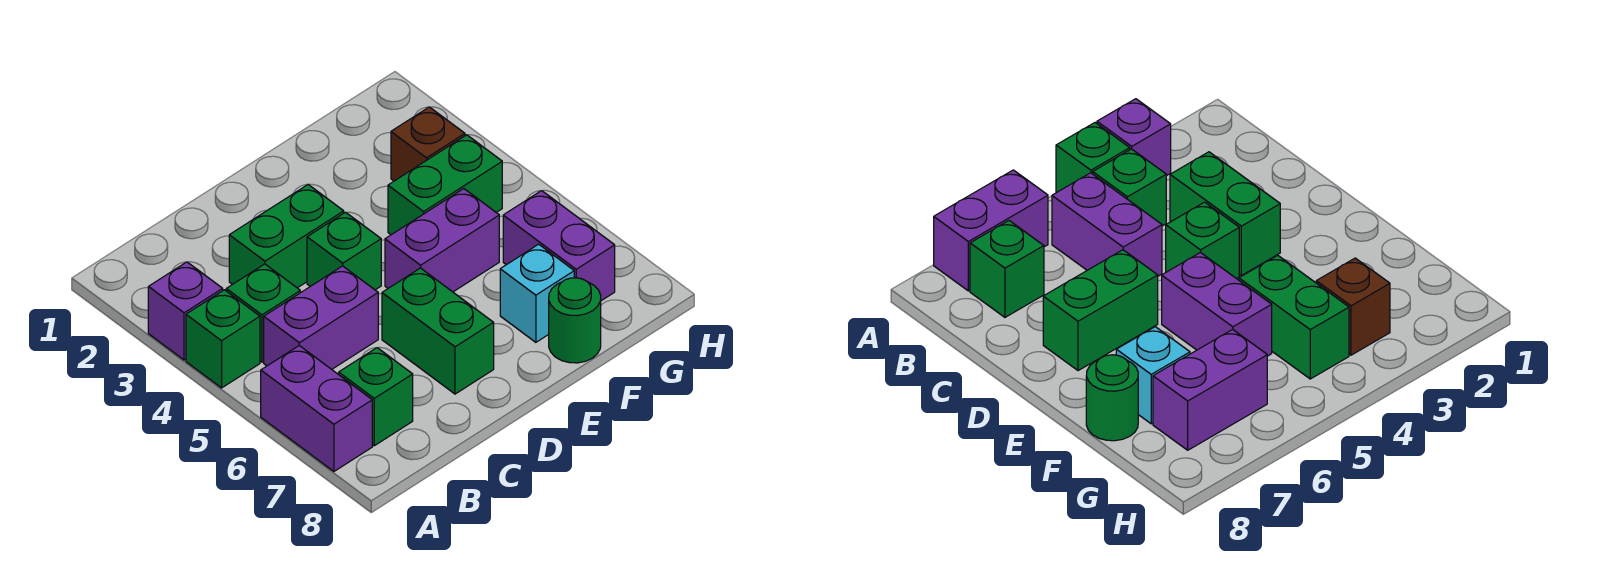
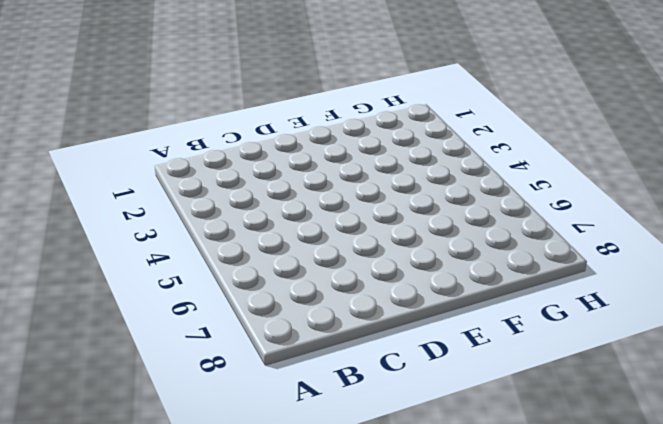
none -> purple brick A3 level 1
none -> green brick A4 level 1
none -> purple brick A6:A7 level 1

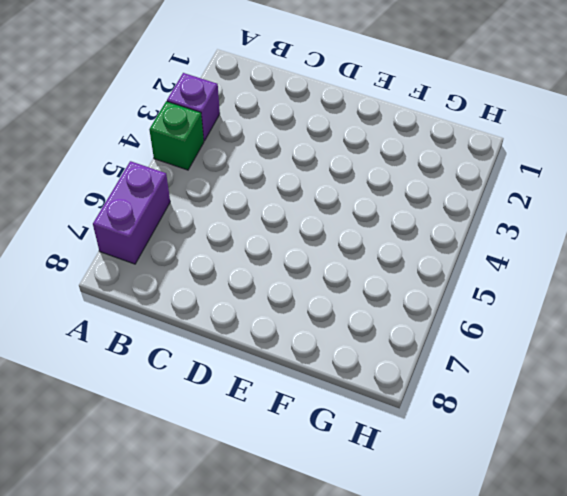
none -> green brick B4 level 1
none -> purple brick B5:C5 level 1
none -> green brick B7 level 1

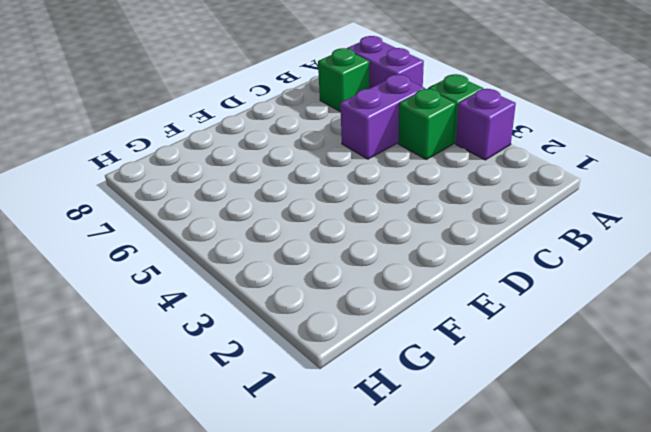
none -> green brick C3:D3 level 1
none -> green brick D4 level 1
none -> green brick D6:D7 level 1

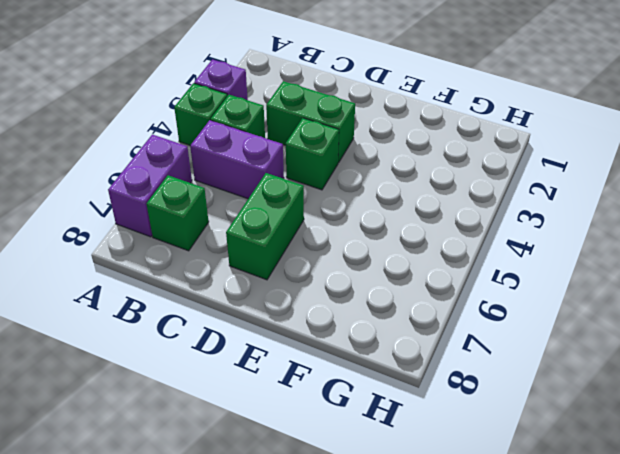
none -> purple brick E5:F5 level 1
none -> green brick F4:G4 level 1
none -> cyan brick F7 level 1

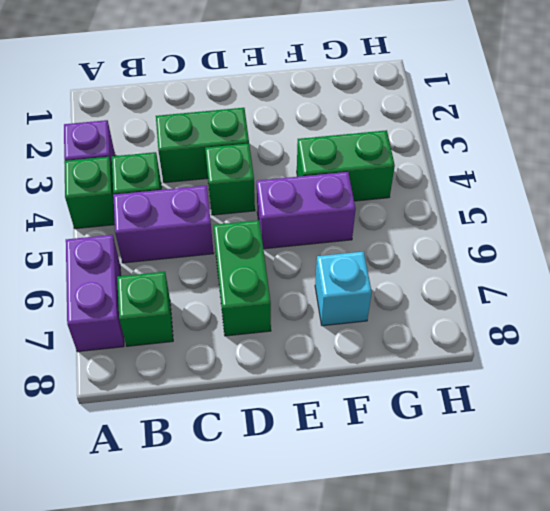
none -> green round brick F8 level 1
none -> brown brick G3 level 1
none -> purple brick G6:G7 level 1

